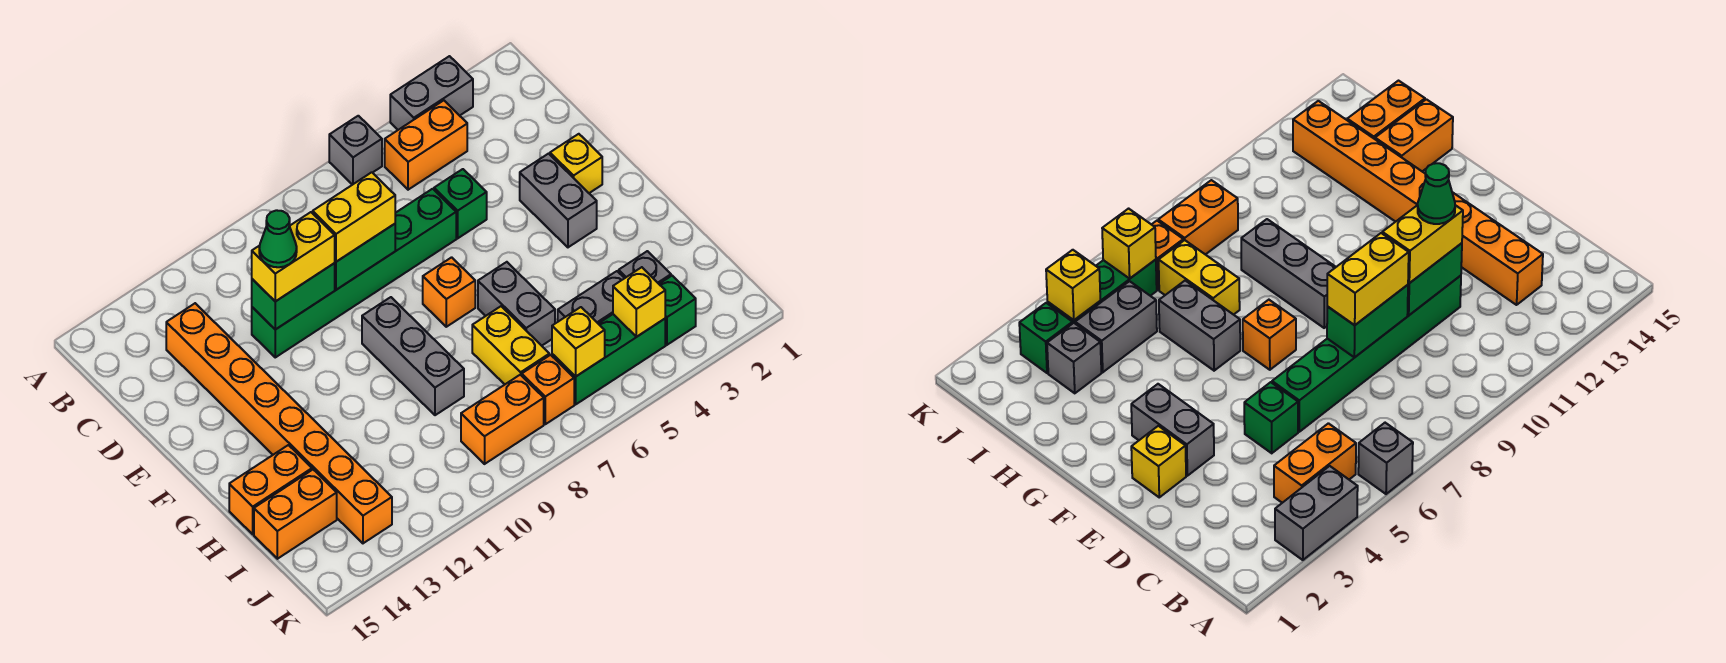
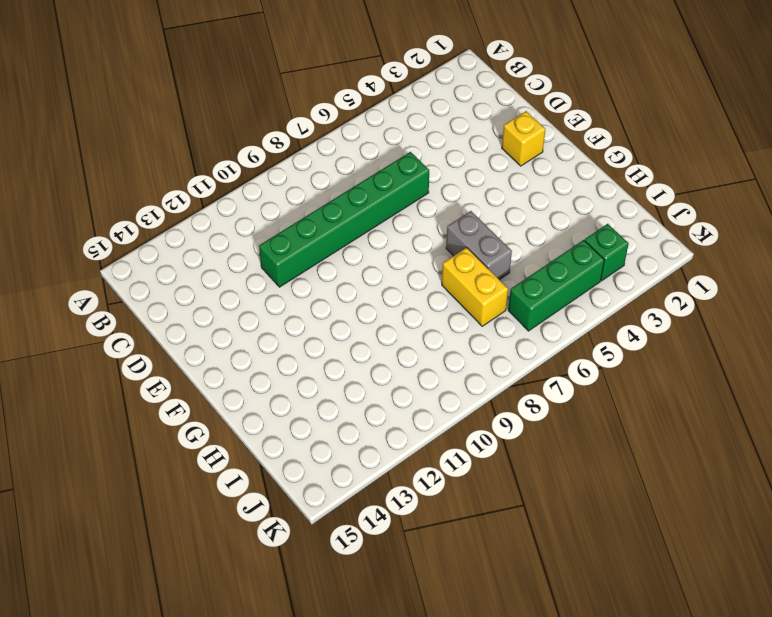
none -> grey brick A3:A4 level 1
none -> grey brick A6 level 1
none -> orange brick B4:B5 level 1

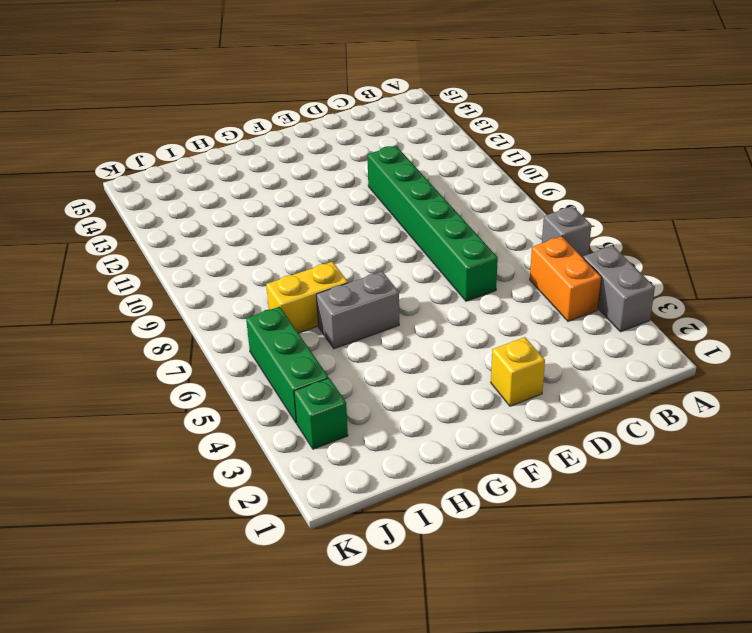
none -> orange brick C13:J13 level 1
none -> green brick D5 level 1
none -> grey brick E3:F3 level 1

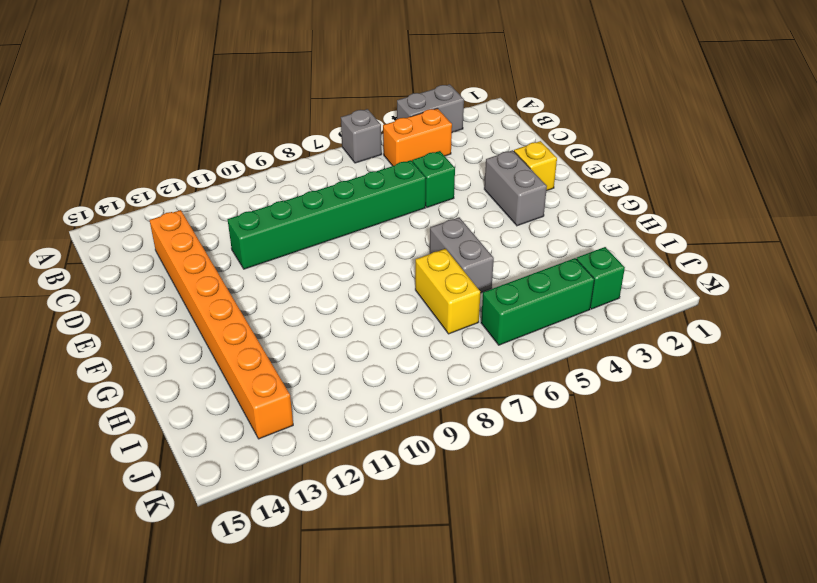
none -> orange brick F7 level 1
none -> grey brick F9:H9 level 1
none -> orange brick H14:H15 level 1

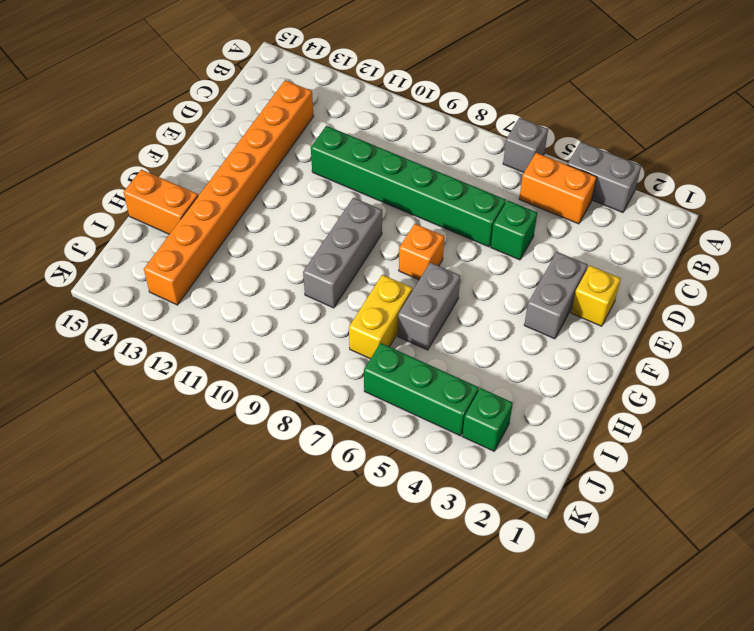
none -> grey brick I3 level 1
none -> grey brick I4:I5 level 1
none -> orange brick I14:I15 level 1

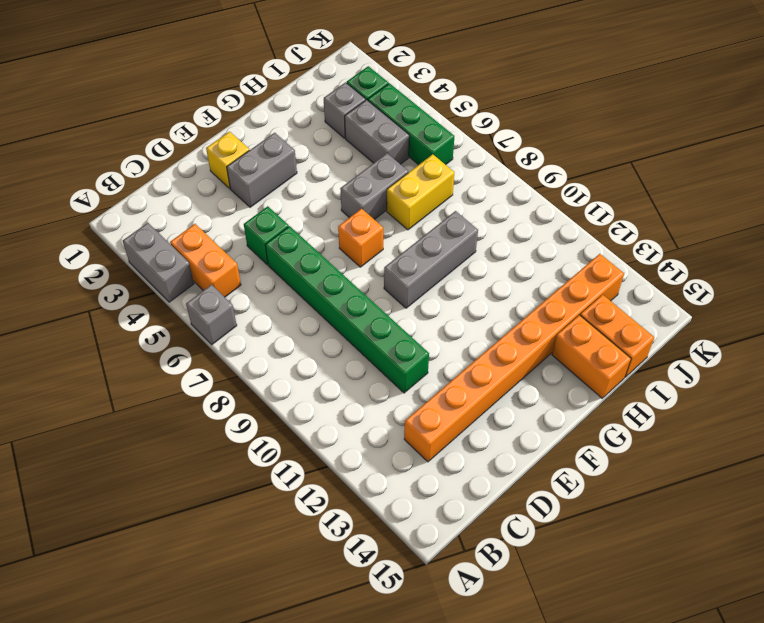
none -> orange brick J7 level 1
none -> orange brick J8:J9 level 1
none -> green brick D8:D9 level 2

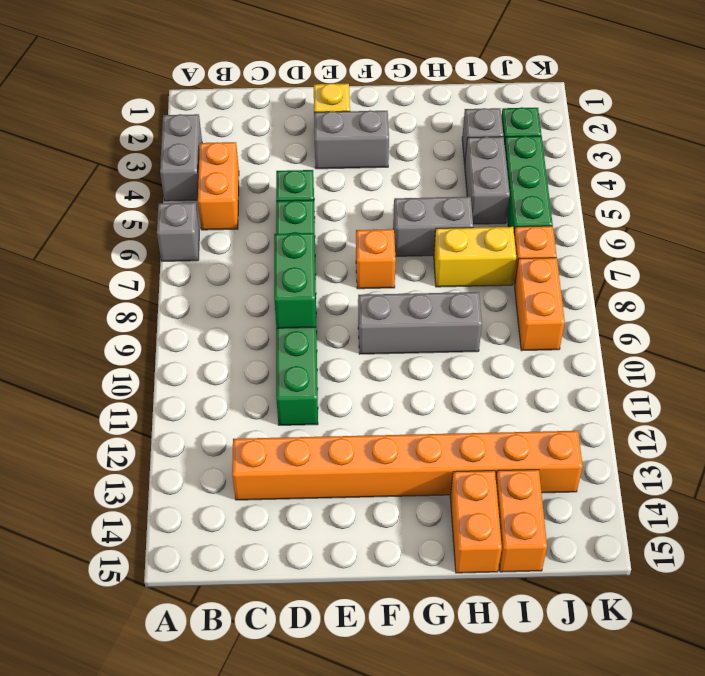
none -> green brick D10:D11 level 2
none -> yellow brick J4 level 2
none -> yellow brick J6 level 2

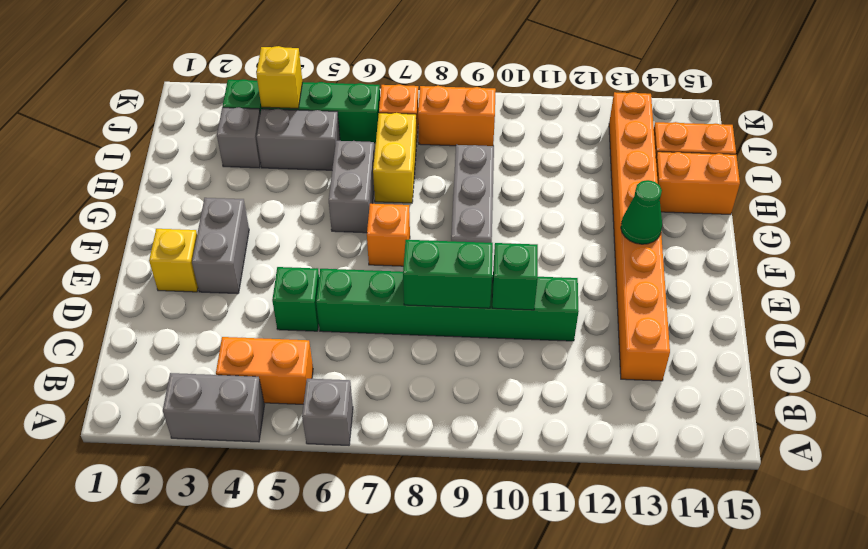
green brick D10 level 2 -> green brick D10:D11 level 2
green cone F13 level 2 -> green cone D11 level 4
none -> yellow brick J6 level 2
none -> yellow brick D8:D9 level 3
none -> yellow brick D10:D11 level 3

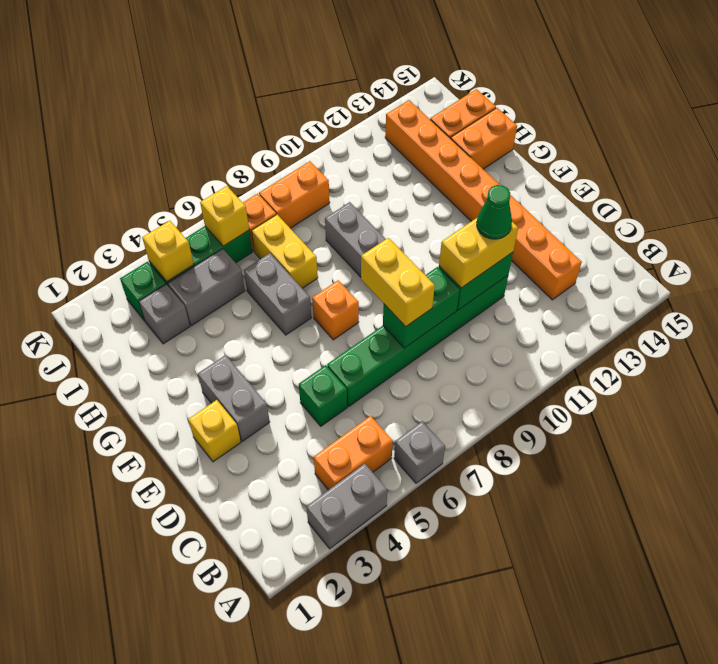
yellow brick D8:E8 level 3 -> yellow brick D8:D9 level 3

